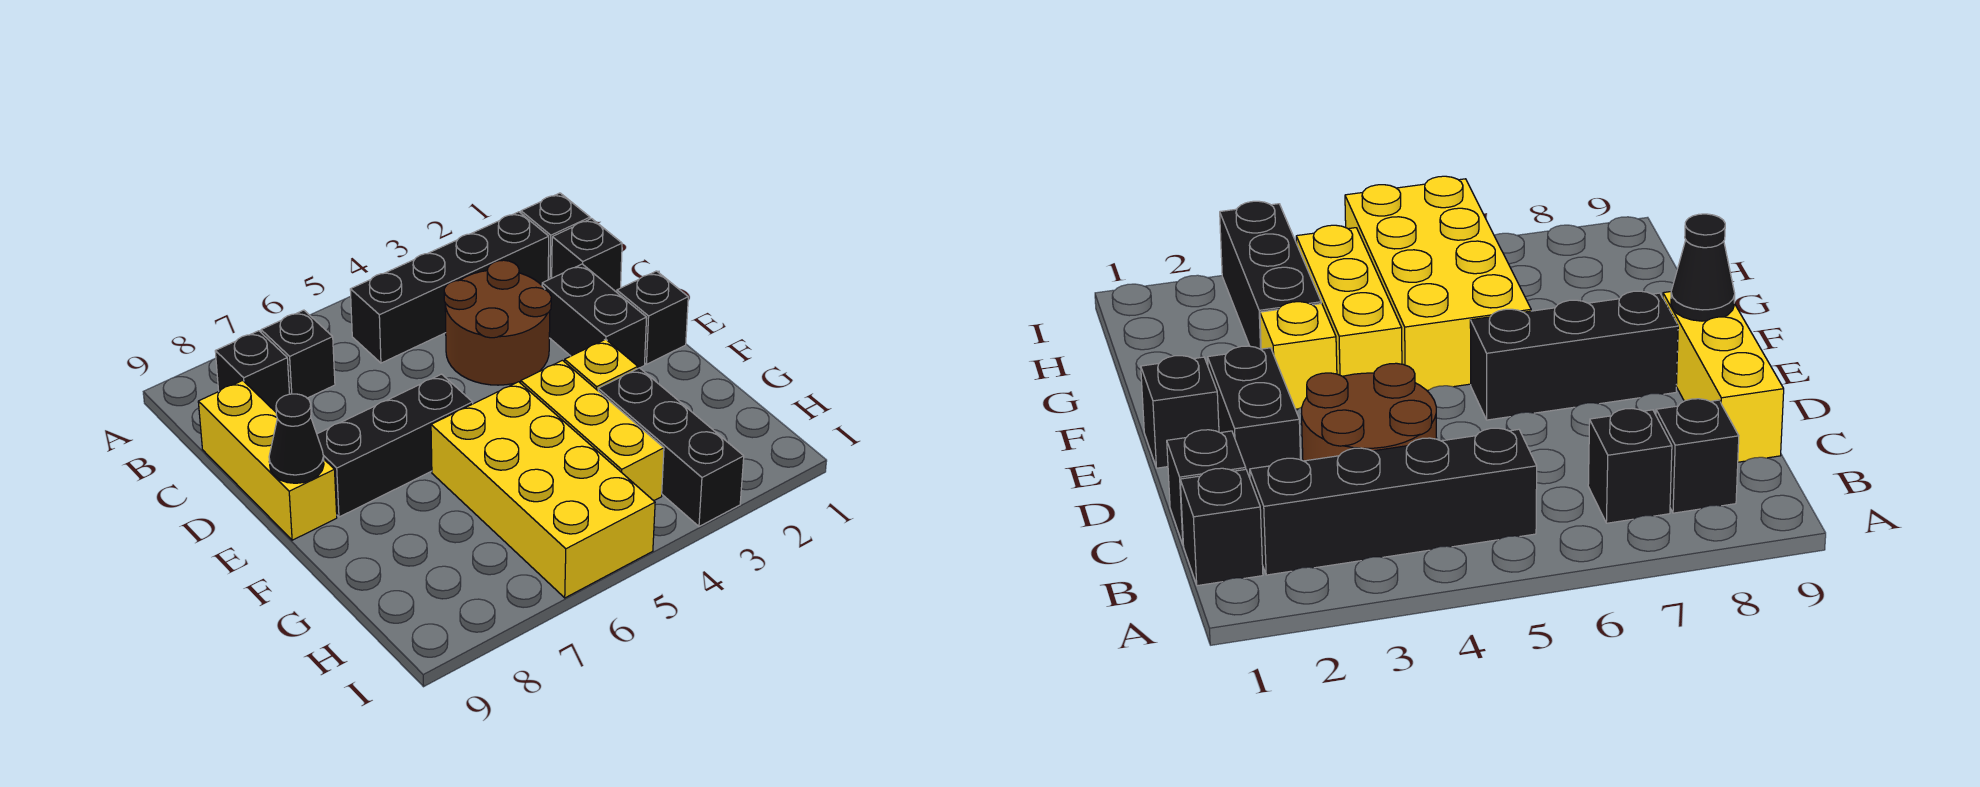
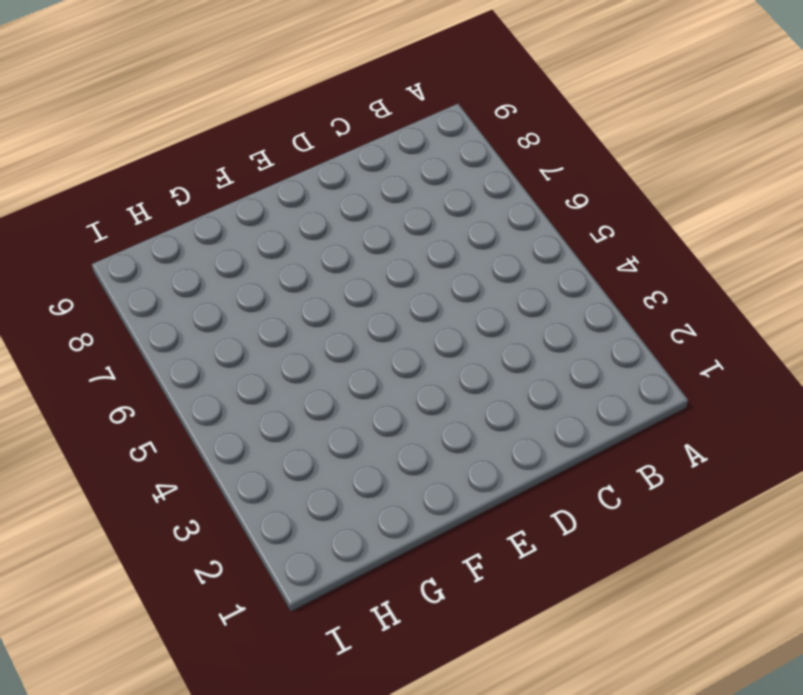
none -> black brick B1 level 1
none -> black brick B2:B5 level 1
none -> black brick B7 level 1

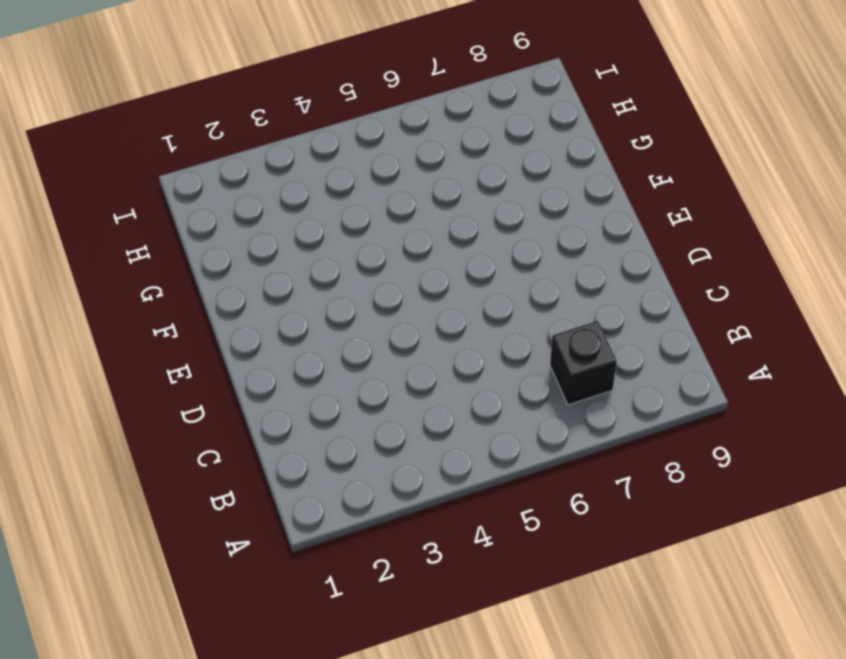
none -> black brick B1 level 1
none -> black brick B2:B5 level 1
none -> black brick B8 level 1

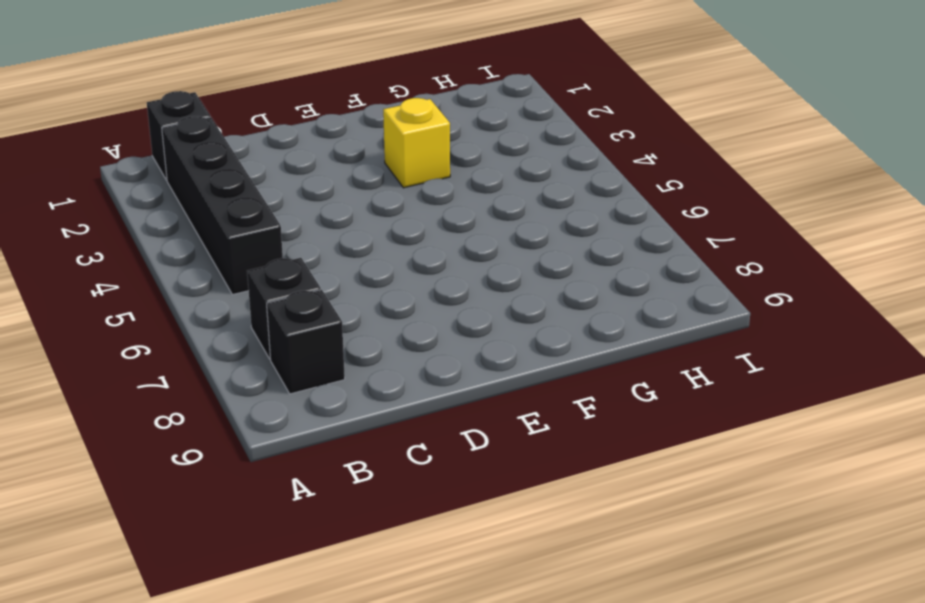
none -> black brick C1 level 1
none -> brown round brick C3:D4 level 1
none -> yellow brick C9:E9 level 1

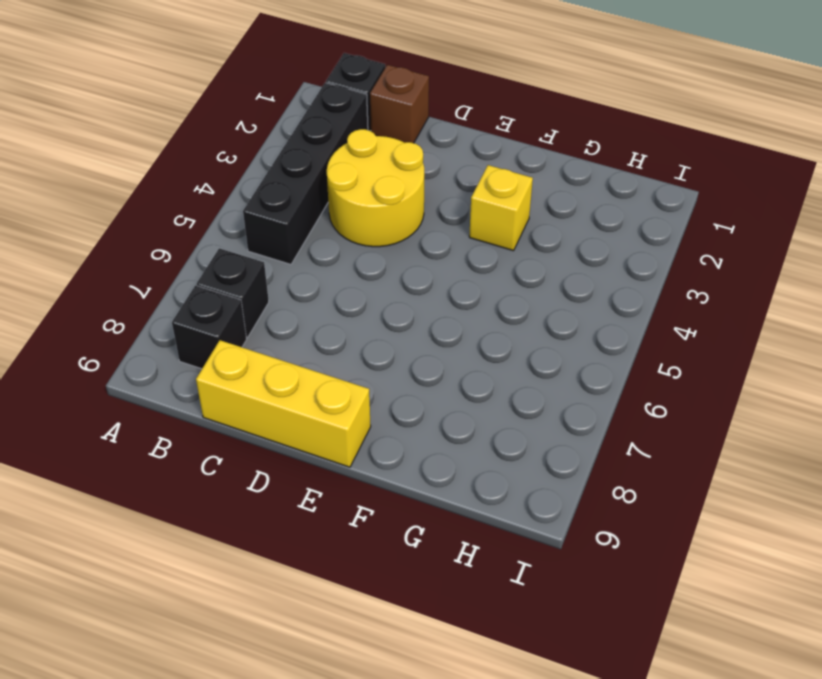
brown brick C1 level 1 -> black brick C1 level 1
yellow round brick C3:D4 level 1 -> brown round brick C3:D4 level 1
none -> black brick D2:E2 level 1
none -> black brick E1 level 1
none -> black brick E6:E8 level 1

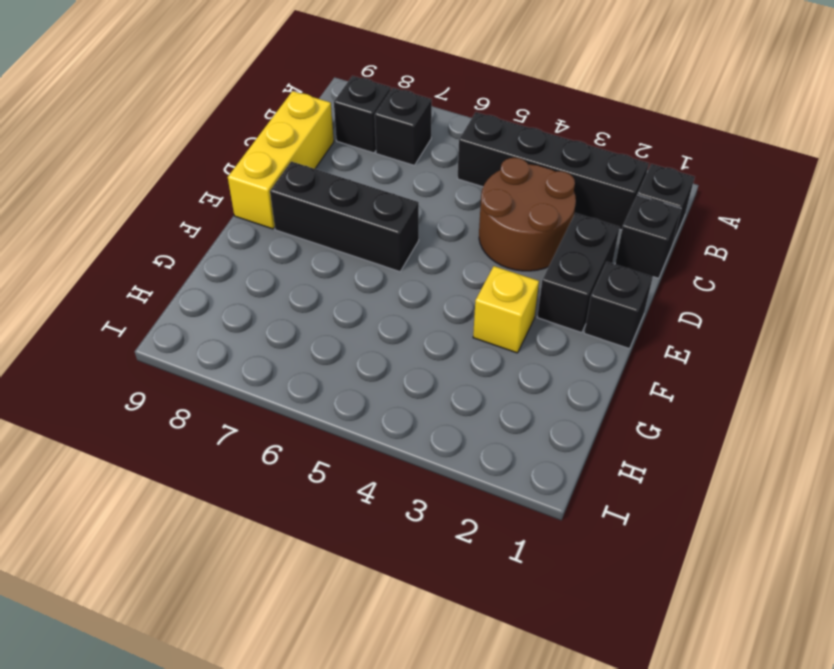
none -> yellow brick F4:H4 level 1
none -> yellow brick F5:I6 level 1
none -> black brick G3:I3 level 1

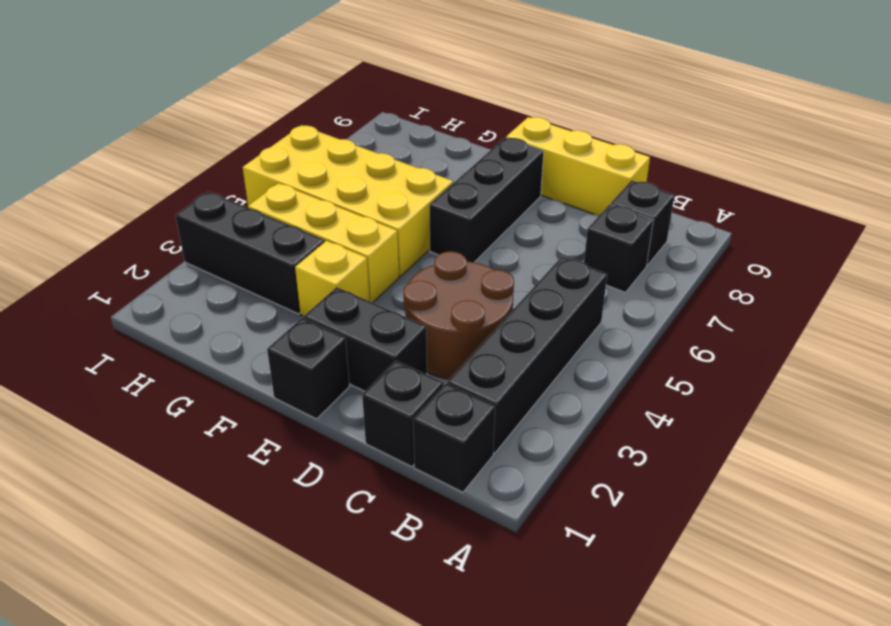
none -> black cone E9 level 2

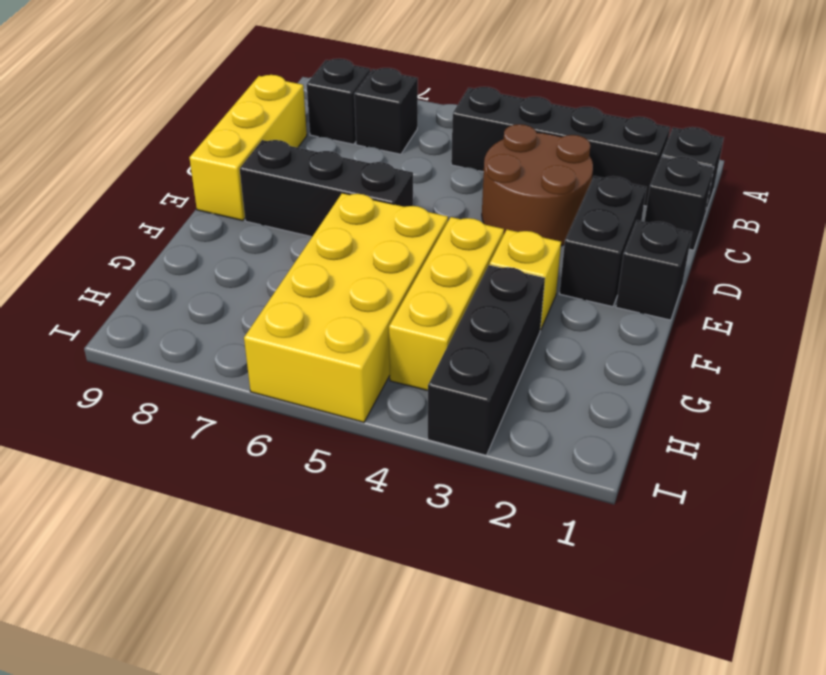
none -> black cone E9 level 2

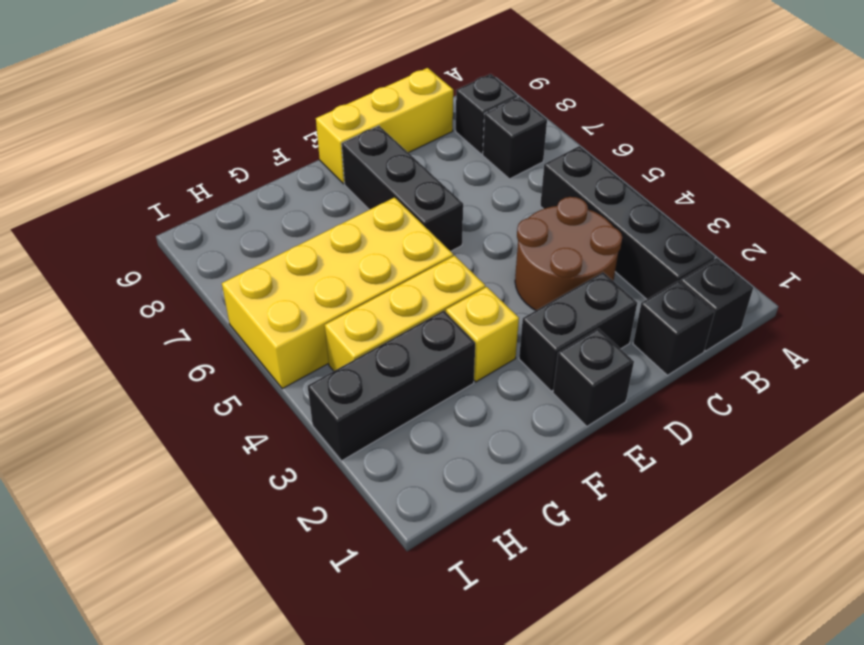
none -> black cone E9 level 2

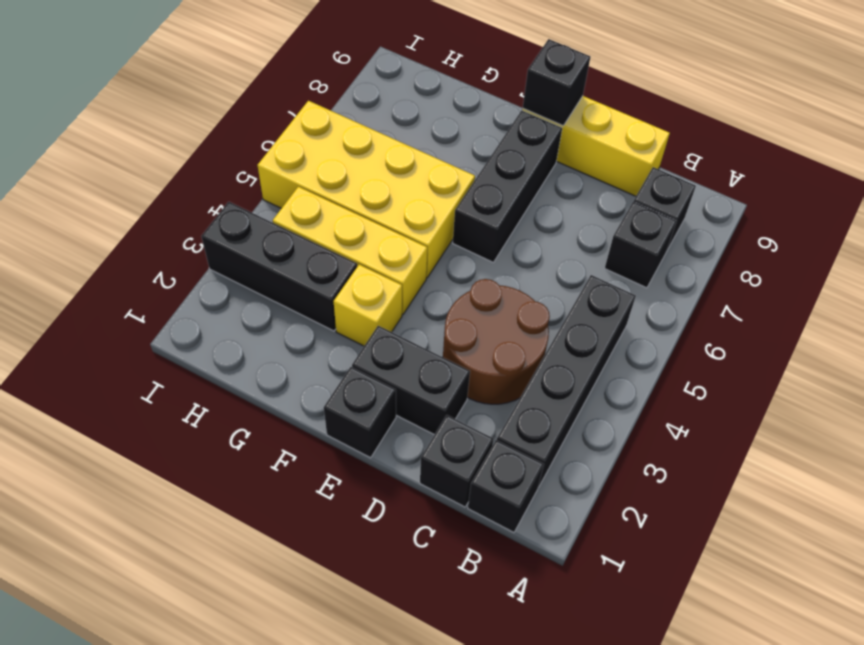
black brick E9 level 2 -> black cone E9 level 2

